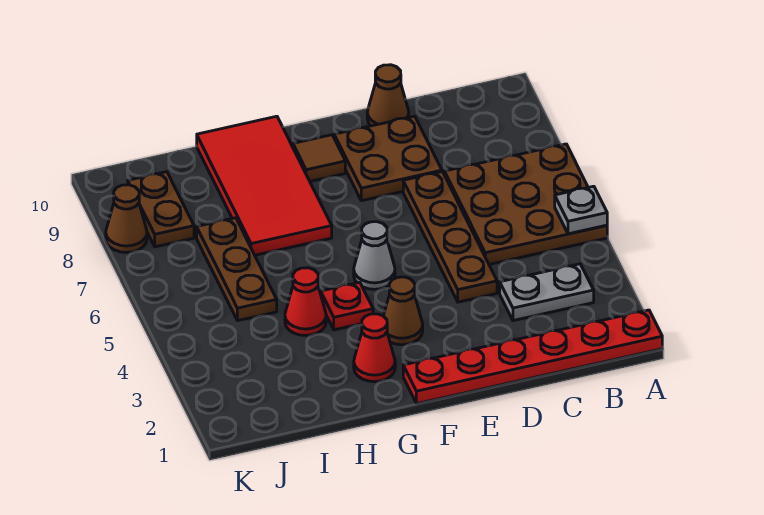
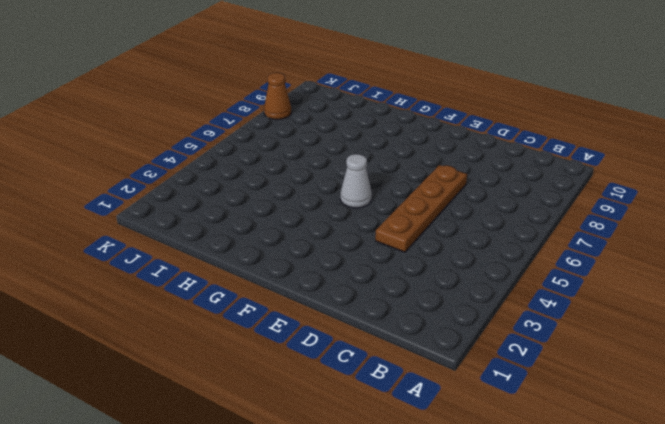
none -> red plate A1:F1 level 1
none -> brown plate A5:C7 level 1
none -> grey plate B3:C3 level 1

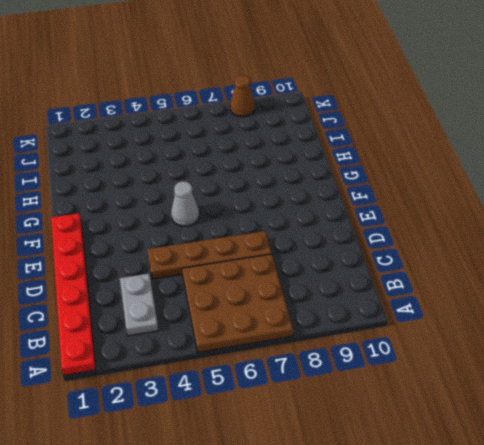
none -> brown plate D8:E9 level 1
none -> brown cone D10 level 1
none -> brown cone F3 level 1

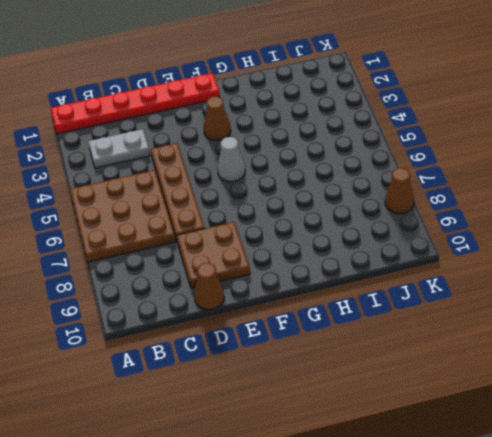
none -> brown tile F9 level 1
none -> red cone G2 level 1
none -> red plate G4 level 1

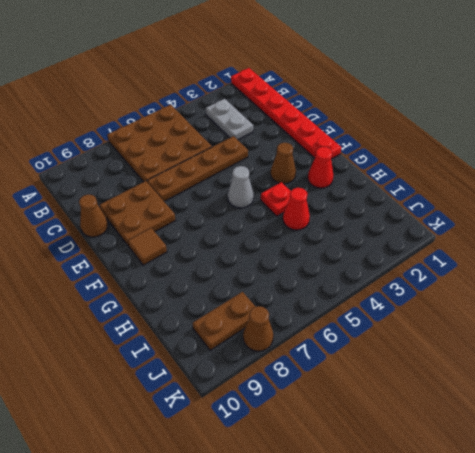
none -> red tile G7:H10 level 1
none -> brown plate I5:I7 level 1
none -> grey plate A5 level 2

